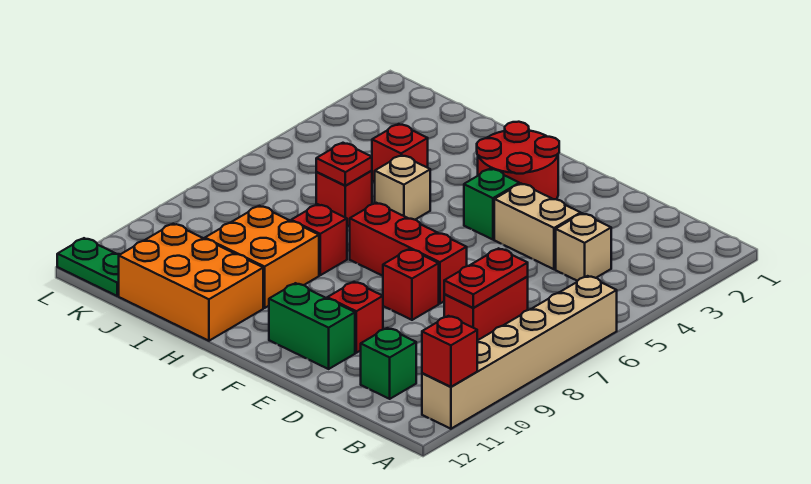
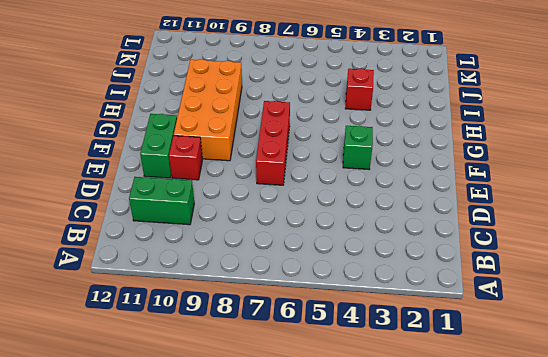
green brick C10:C11 level 1 -> green brick C11 level 1
orange brick F9:I10 level 1 -> orange brick H9:I10 level 1
none -> tan brick A6:A11 level 1
none -> tan brick C4 level 1
none -> red brick C7:C8 level 1

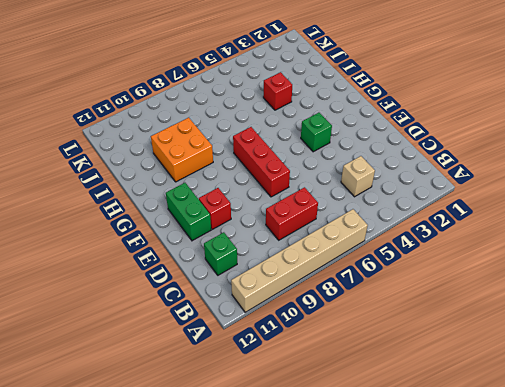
none -> tan brick D4:E4 level 1
none -> red brick E8 level 1
none -> red round brick F2:G3 level 1

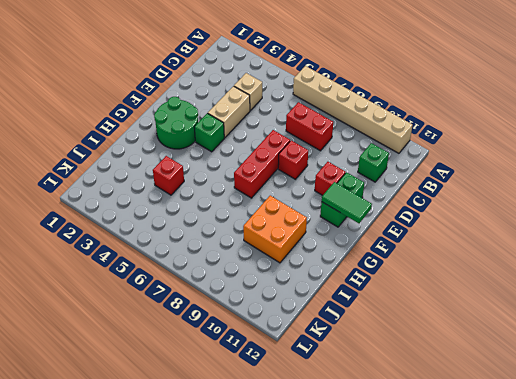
green round brick F2:G3 level 1 -> red round brick F2:G3 level 1
green tile F11:F12 level 2 -> none
none -> tan brick H5 level 1
none -> red brick H8 level 1
none -> orange brick H11:J12 level 1

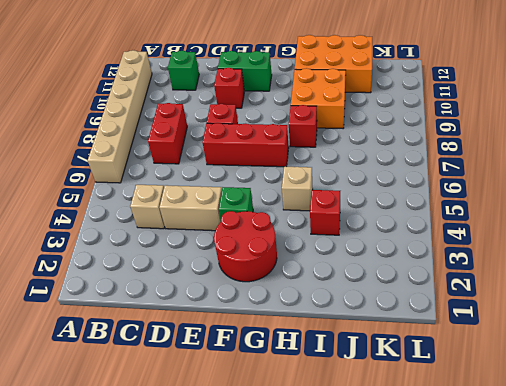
none -> red brick I6 level 1
none -> green plate K12:L12 level 1
none -> red brick A11 level 2

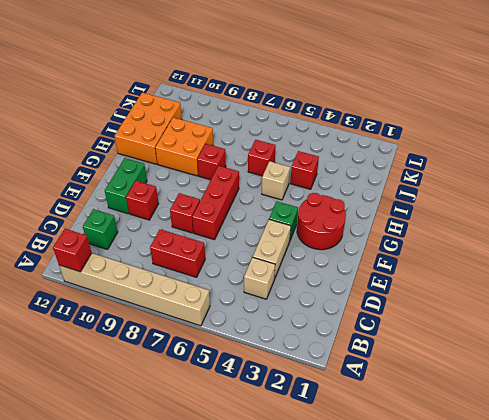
none -> green plate K12:L12 level 1
none -> red plate C7:C8 level 2
none -> red plate I6 level 2

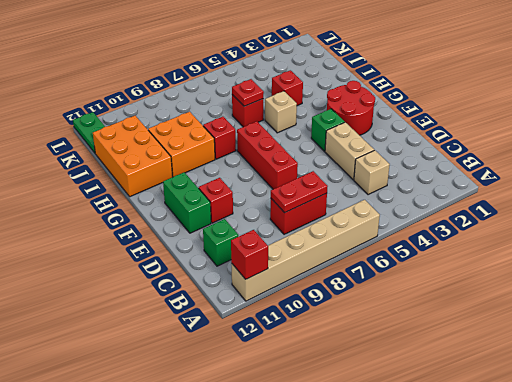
none -> red brick E8 level 1

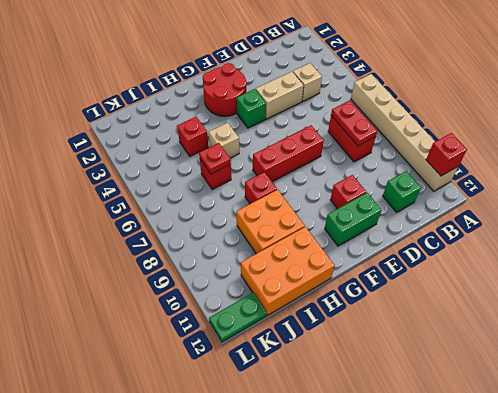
none -> red brick E8 level 1

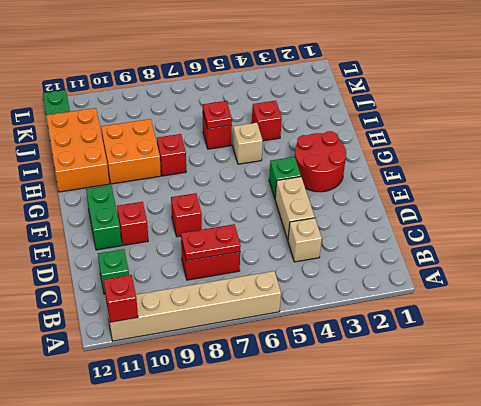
none -> red brick E7:G7 level 1

